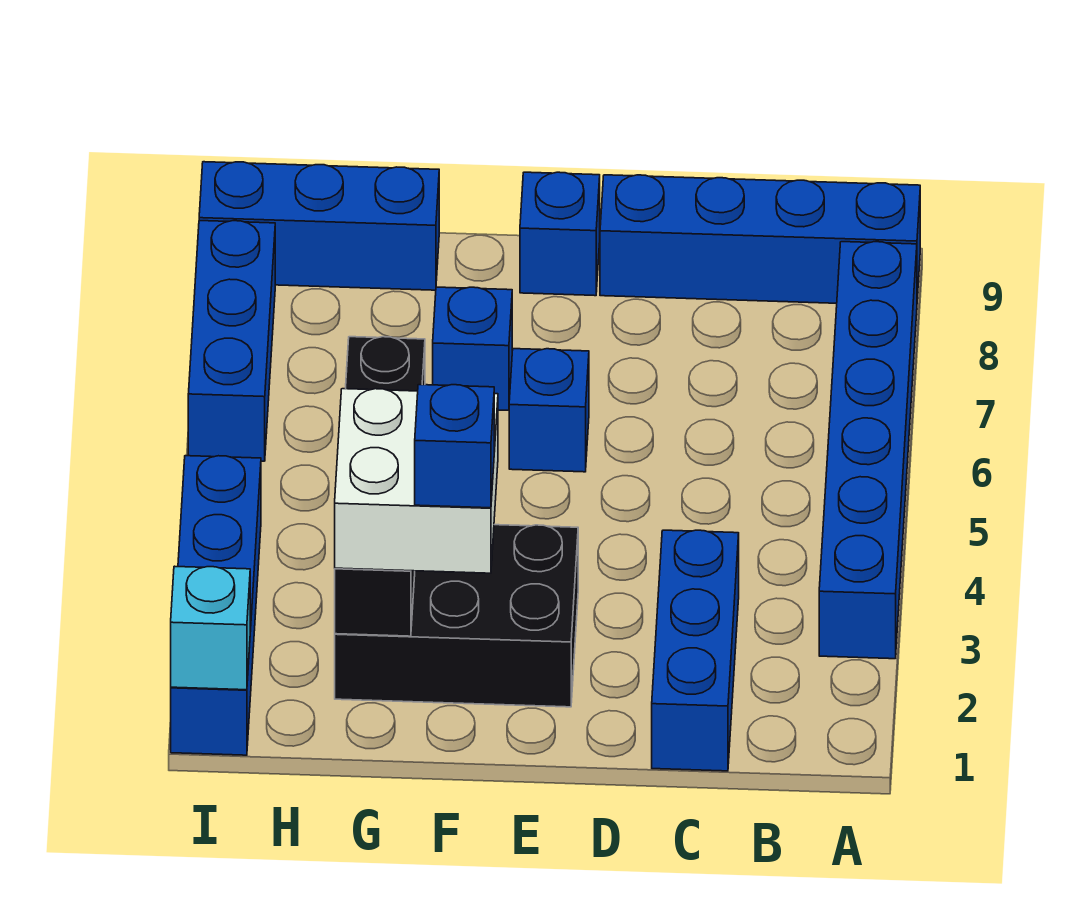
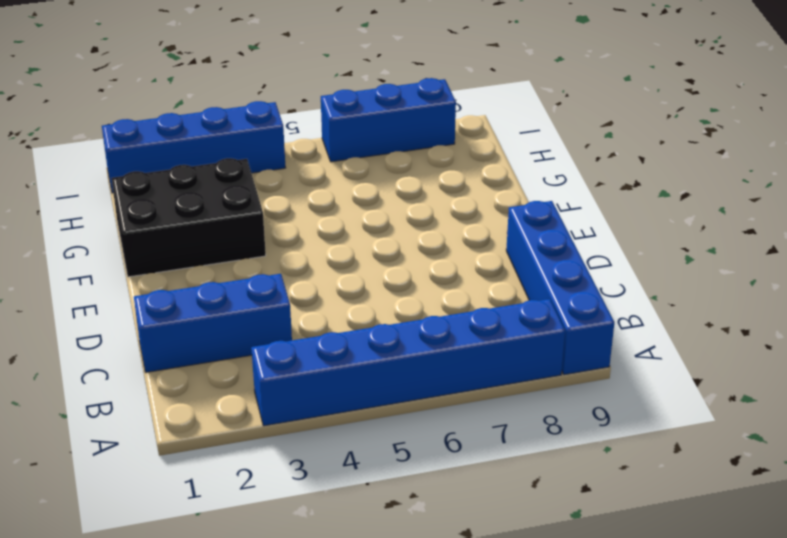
black brick F1:G3 level 1 -> black brick E2:G3 level 1
none -> blue brick E6 level 1
none -> blue brick E9 level 1
none -> blue brick F7 level 1

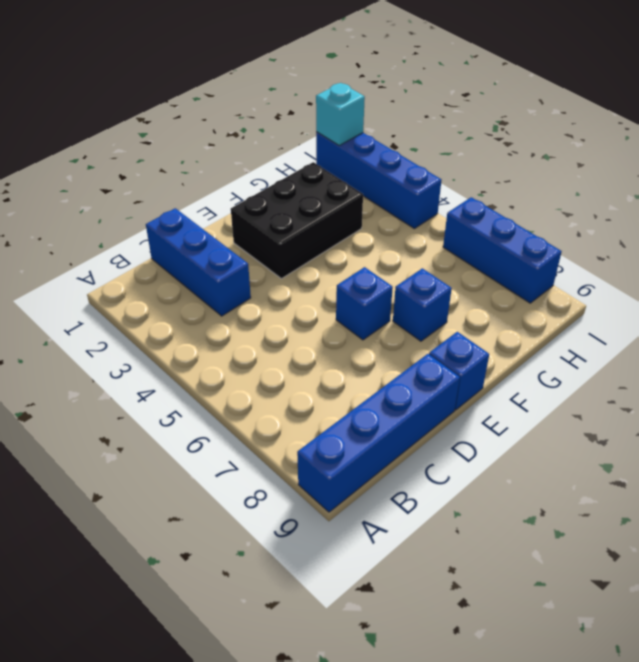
none -> blue brick A3:A8 level 1
none -> blue brick G9:I9 level 1
none -> black brick G2:G5 level 2

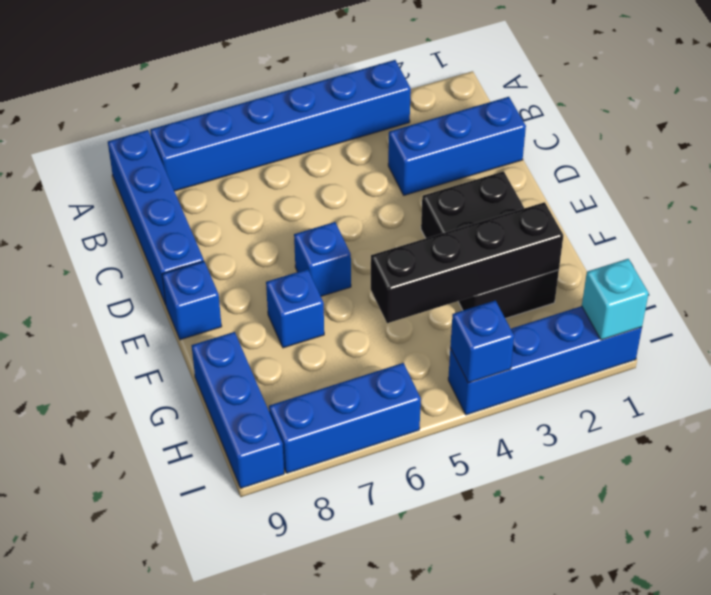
blue brick I4 level 2 -> blue brick F2 level 4
none -> white brick F2:G3 level 3

